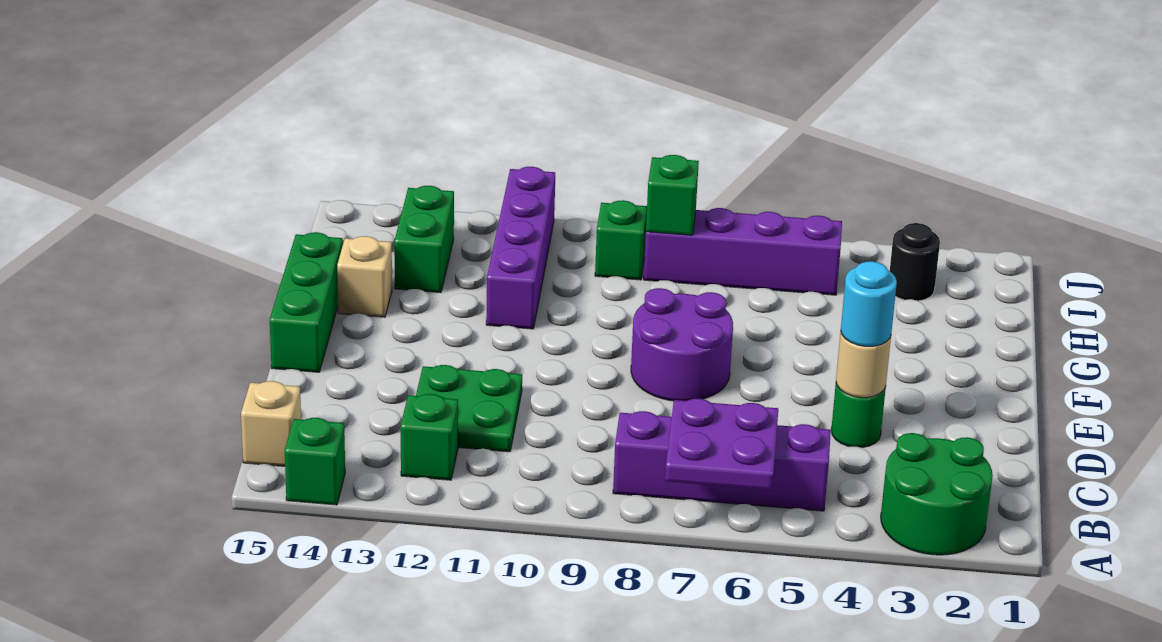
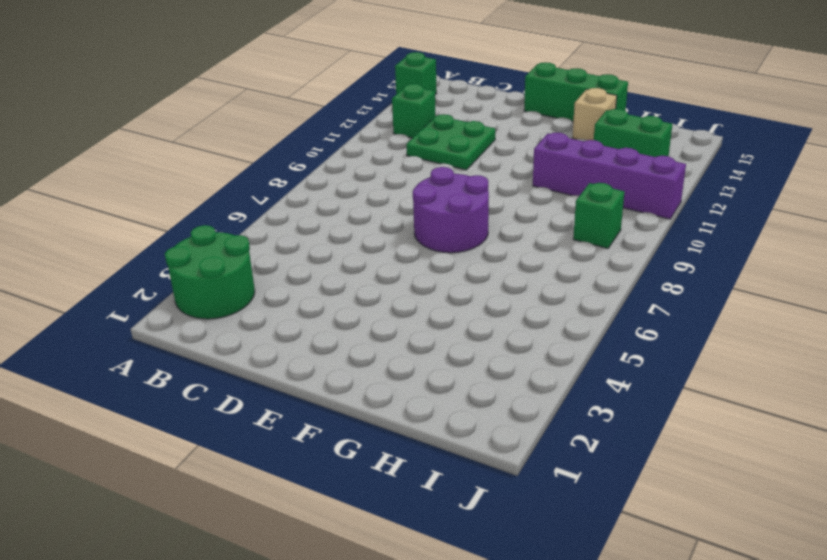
none -> purple brick B5:B8 level 1
none -> tan brick B15 level 1
none -> green round brick D4 level 1

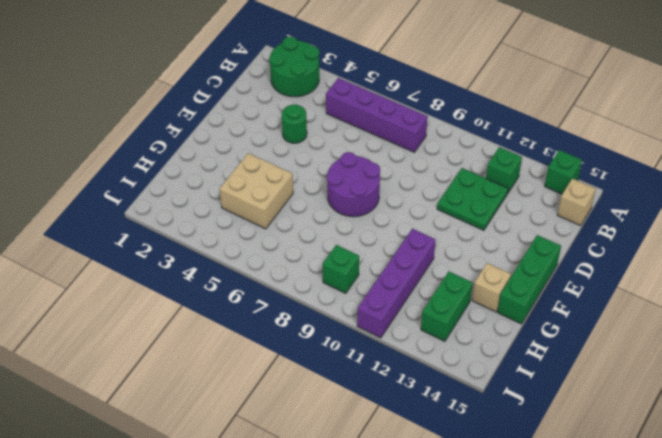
tan brick G4:H5 level 1 -> none
none -> black round brick I3 level 1
none -> purple brick I5:I8 level 1
none -> purple plate A6:B7 level 2

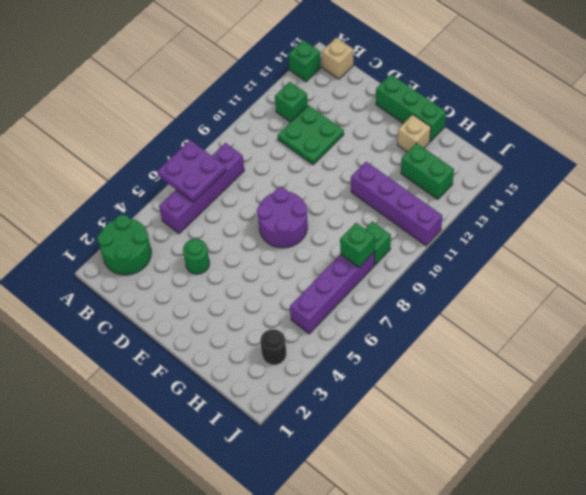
none -> tan round brick D4 level 2
none -> cyan round brick D4 level 3

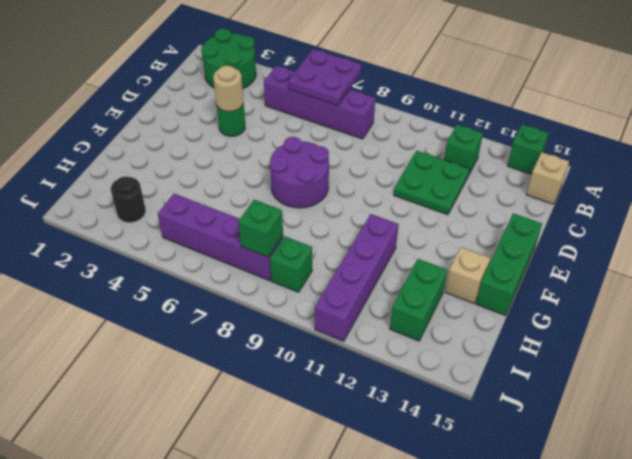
none -> cyan round brick D4 level 3

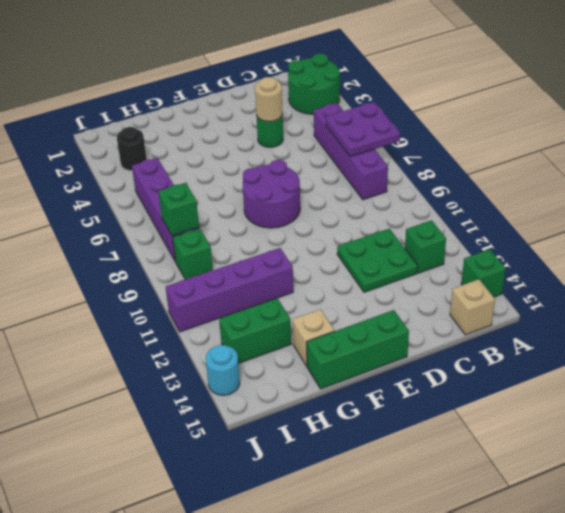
cyan round brick J14 level 1 -> cyan round brick D4 level 3

